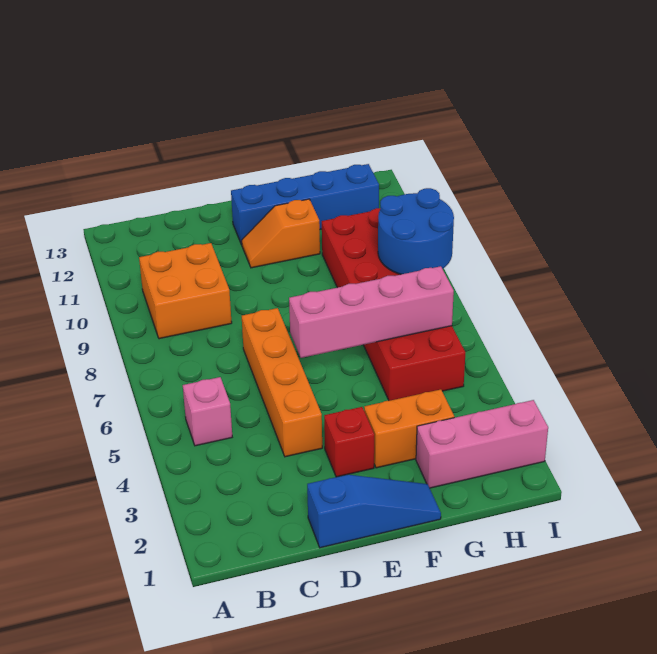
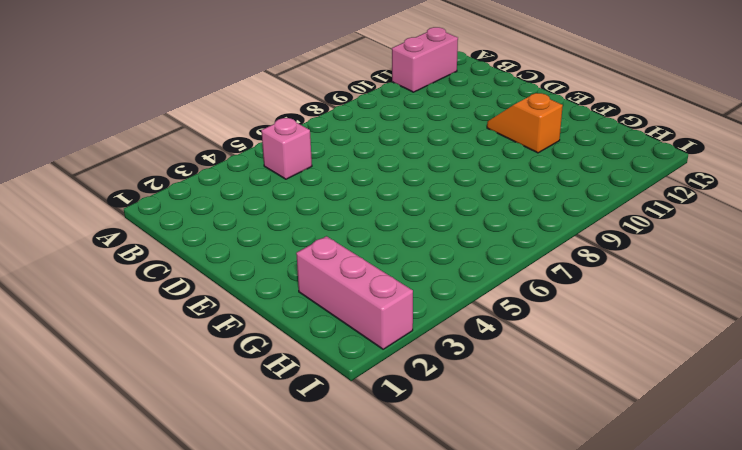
pink brick A11:A12 level 1 -> none
none -> orange brick B9:C10 level 1
none -> blue slope D1:F1 level 1 top D
none -> orange brick D4:D7 level 1

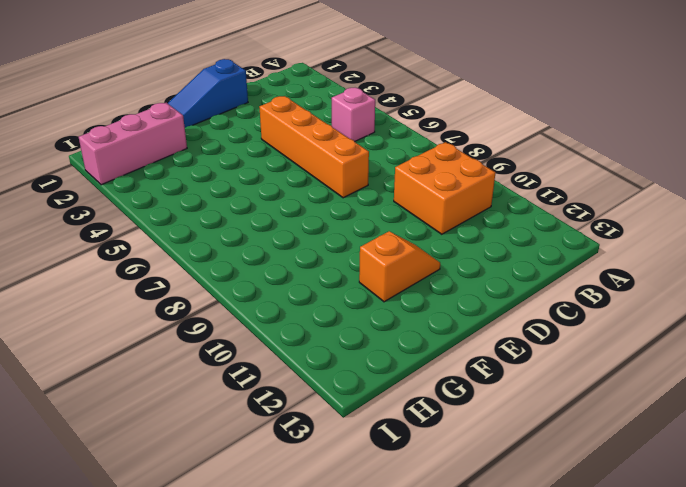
none -> red brick E3 level 1
none -> blue brick E12:H12 level 1
none -> orange brick F3:G3 level 1

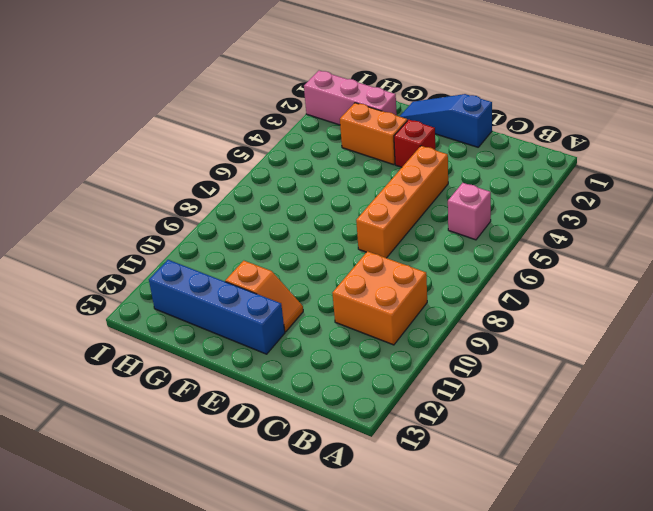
none -> red brick G5:H10 level 1
none -> pink brick E6:H6 level 2
none -> blue round brick H8:I9 level 2

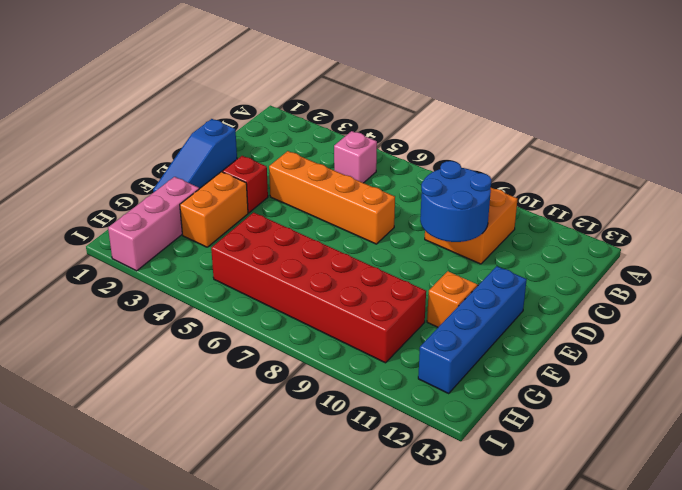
blue round brick C9:D10 level 2 -> blue round brick H8:I9 level 2
none -> pink brick E6:H6 level 2

